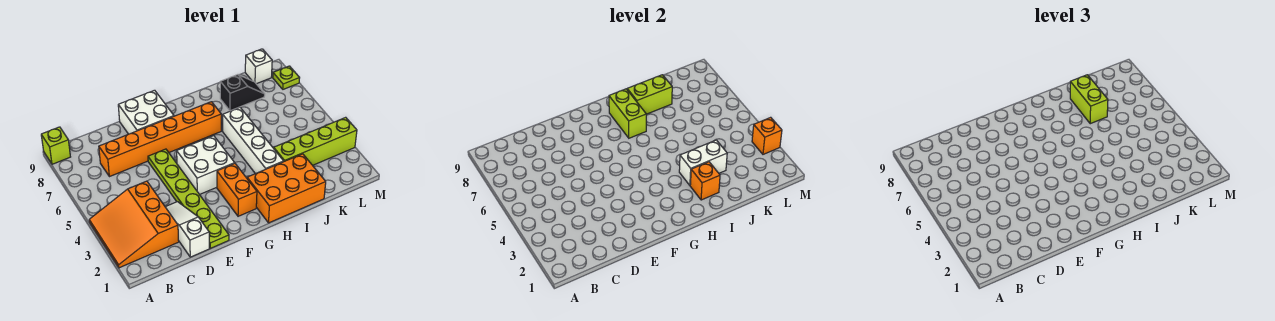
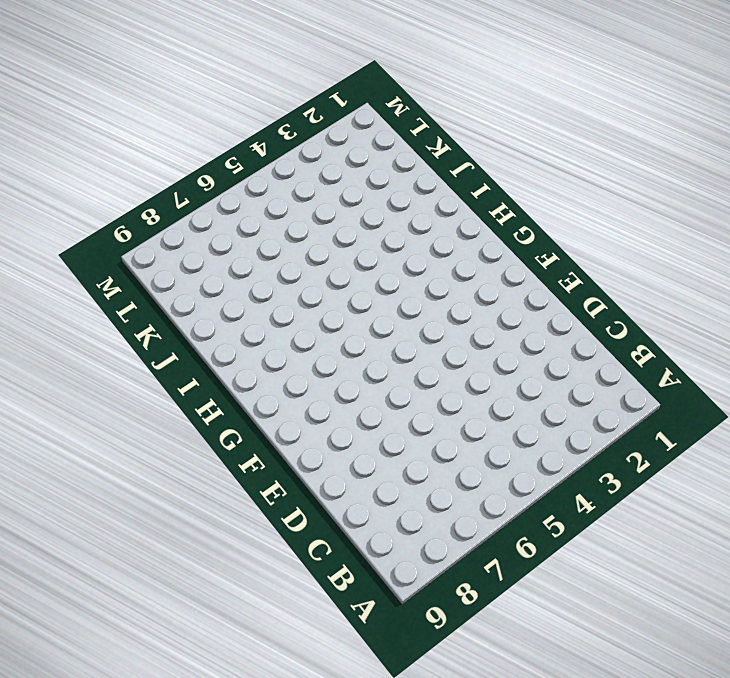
none -> orange slope A2:C4 level 1 top C
none -> lime brick A9 level 1
none -> orange brick C7:H7 level 1

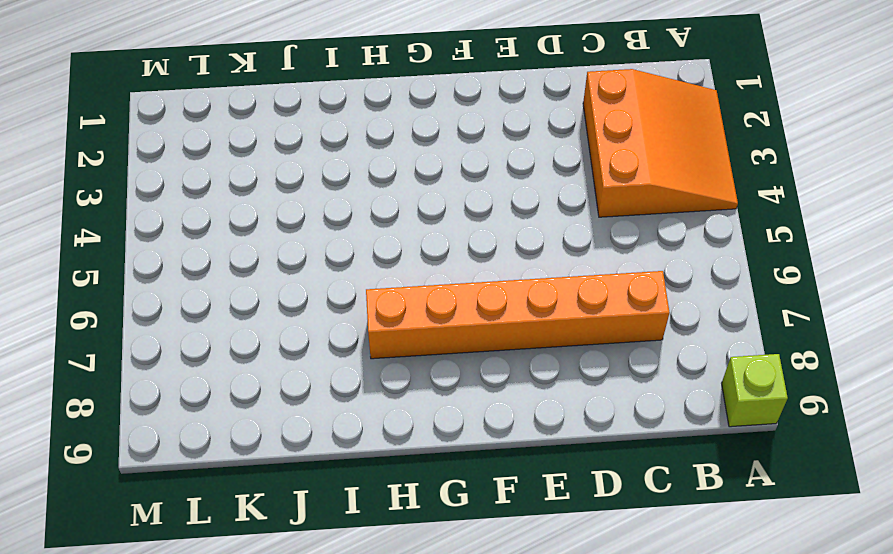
none -> white slope D1:D3 level 1 top 1
none -> lime plate E1:E6 level 1
none -> white brick E8:F9 level 1

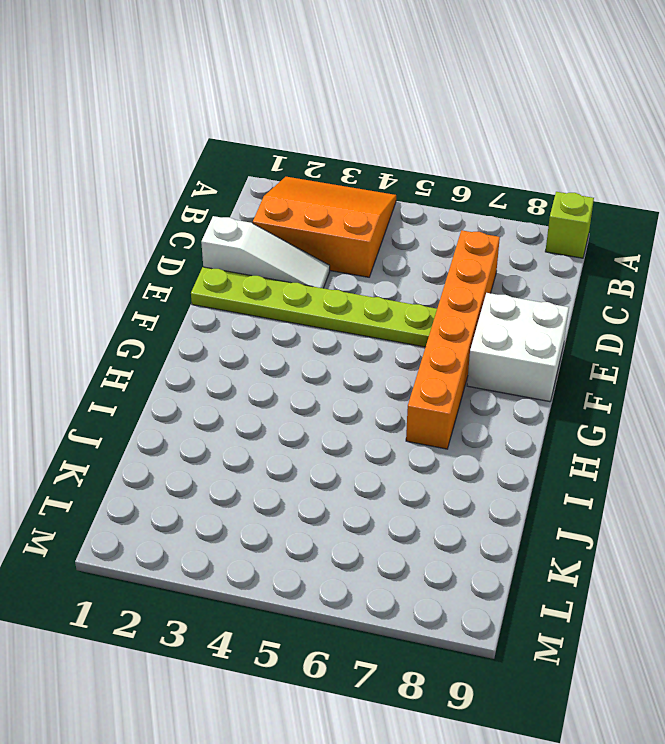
none -> white brick F4:G5 level 1
none -> orange brick G2:G3 level 1
none -> orange brick H1:J2 level 1

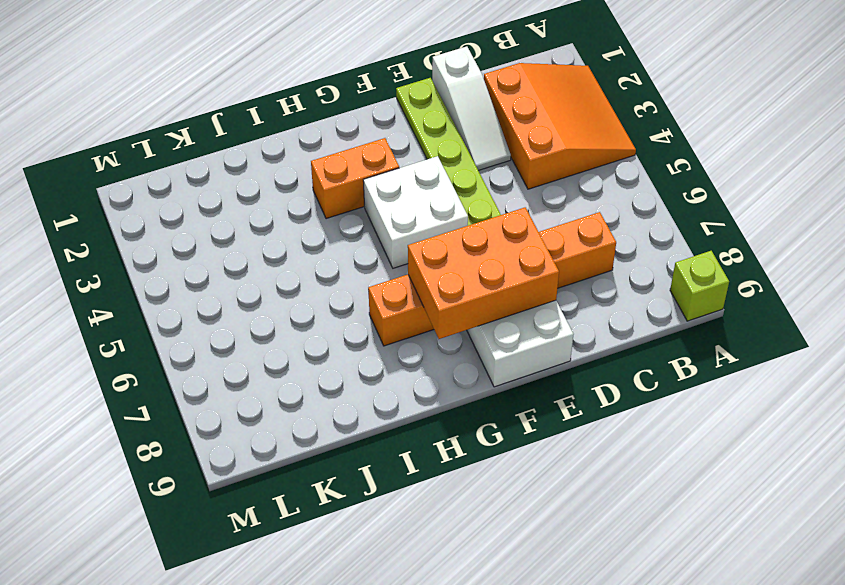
orange brick E7:G8 level 2 -> orange brick H1:J2 level 1
orange brick G3:H3 level 1 -> orange brick G2:G3 level 1
none -> white brick I3:I6 level 1
none -> lime brick J3:M3 level 1
none -> black slope J8:K8 level 1 top J

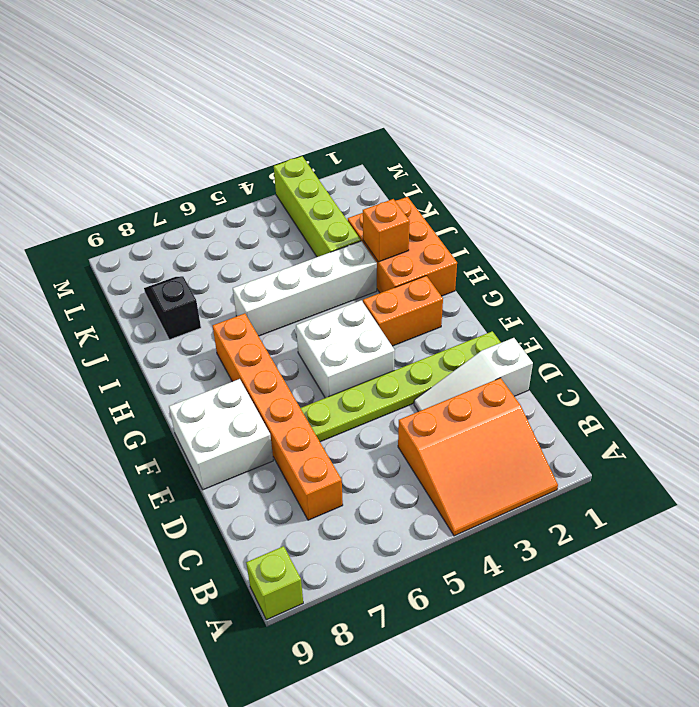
none -> white brick L9 level 1
none -> lime plate M8 level 1
none -> lime brick H7:H8 level 2

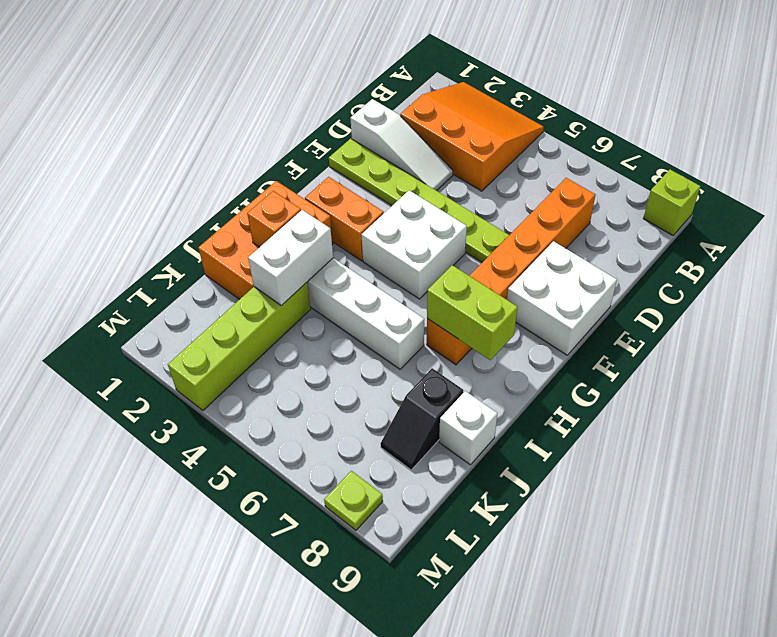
white brick J9 level 1 -> white brick L9 level 1
none -> lime brick I8:J8 level 2
none -> orange brick M3 level 2
none -> lime brick J7:J8 level 3

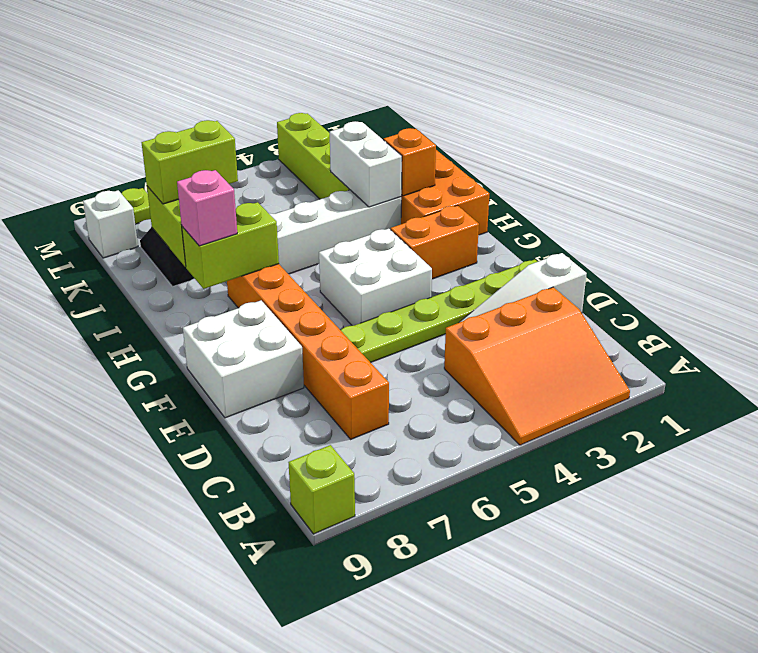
pink brick H8 level 3 -> none
none -> orange brick M3 level 2

